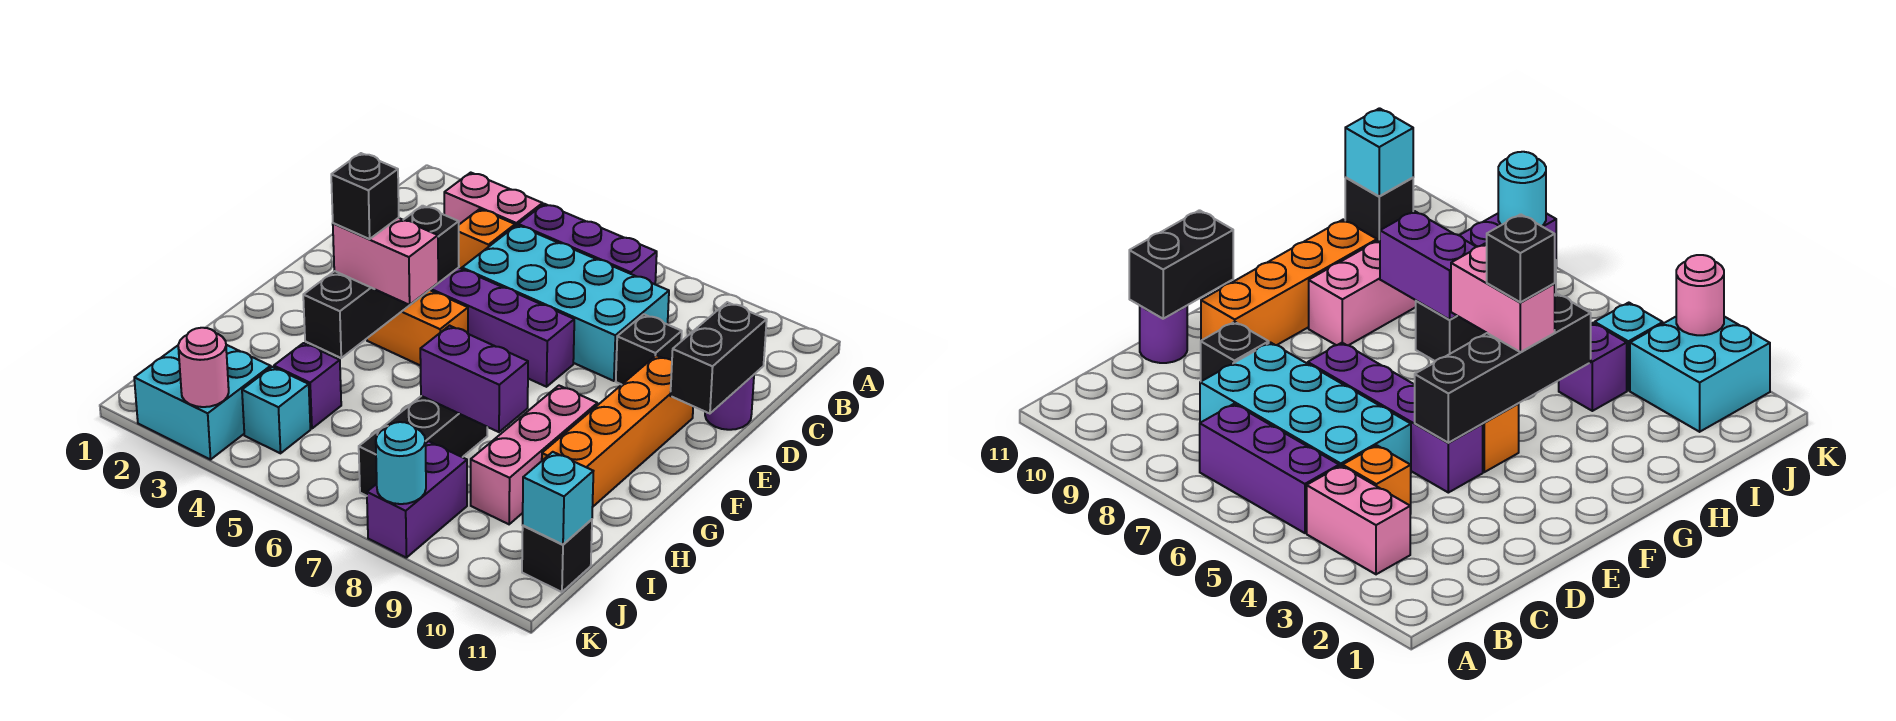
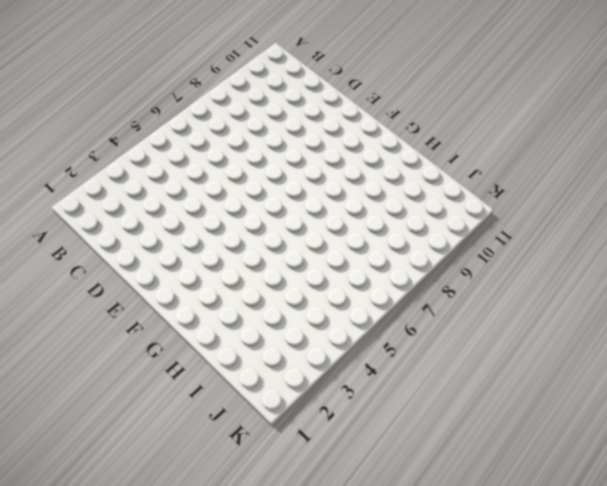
none -> pink brick B3:B4 level 1
none -> purple brick B5:B7 level 1
none -> orange brick C4 level 1

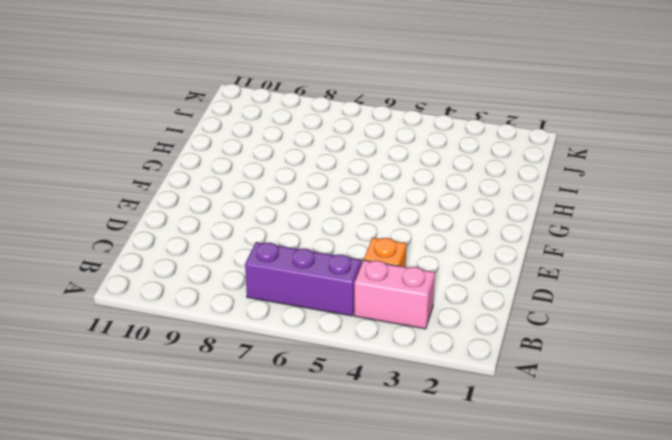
none -> cyan brick C5:D8 level 1
none -> black brick D9 level 1
none -> purple round brick D11 level 1

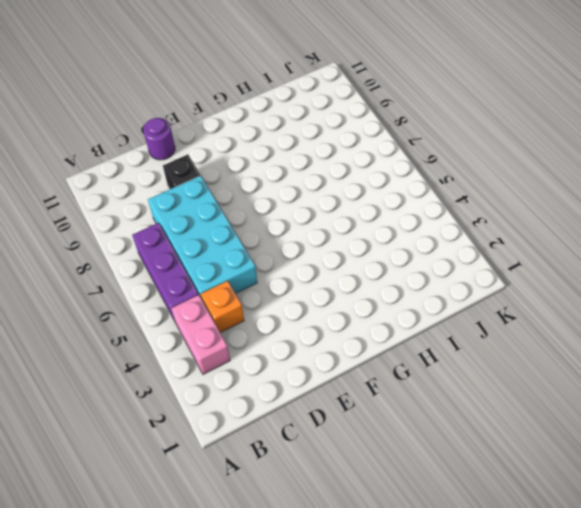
none -> purple brick E4:E7 level 1
none -> orange brick E10:H10 level 1
none -> orange brick F4:F5 level 1

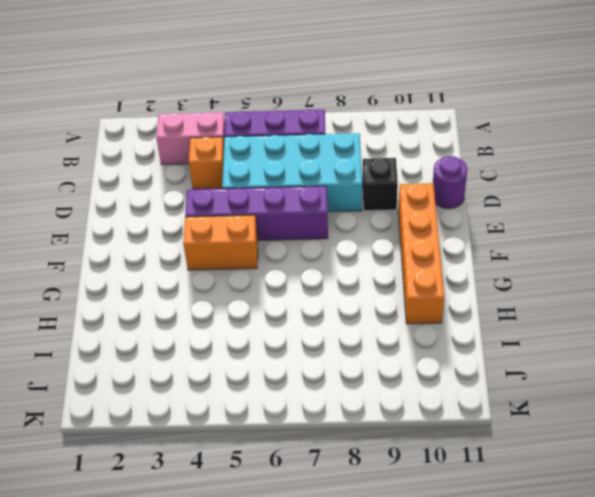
none -> pink brick G9:I9 level 1
none -> black brick H7:J7 level 1
none -> purple brick I4 level 1

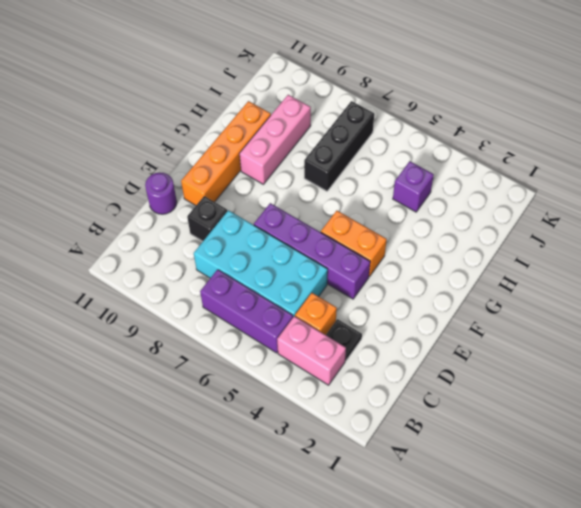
black plate C3 level 1 -> none
none -> cyan brick J2:K3 level 1
none -> cyan brick J4 level 1
none -> purple brick J8:K8 level 1

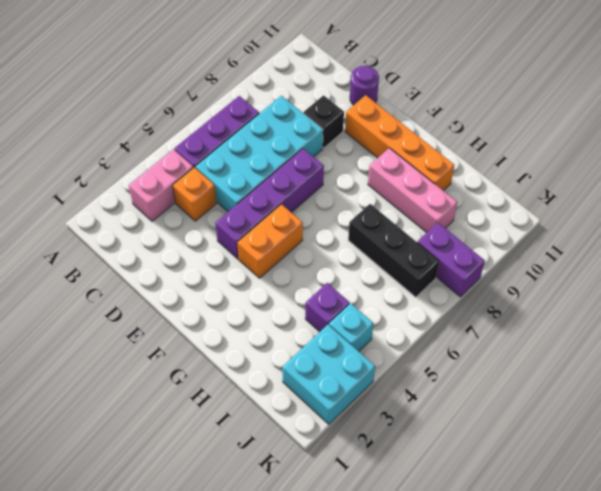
none -> black brick J11 level 1
none -> black brick D11:E11 level 2
none -> black brick E4:H4 level 2

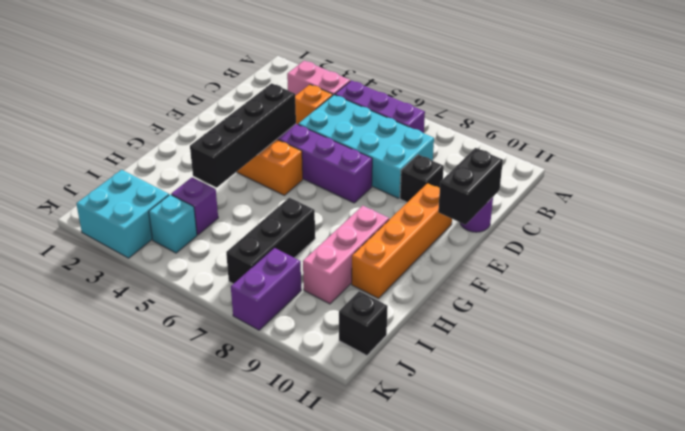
none -> purple brick H7:H8 level 2
none -> cyan brick J11 level 2
none -> pink round brick K3 level 2

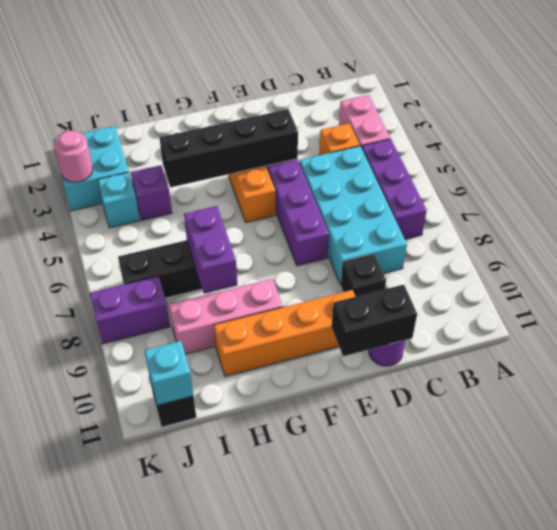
none -> cyan round brick K8 level 2
none -> pink brick G4:G5 level 3
none -> black brick G4 level 4

